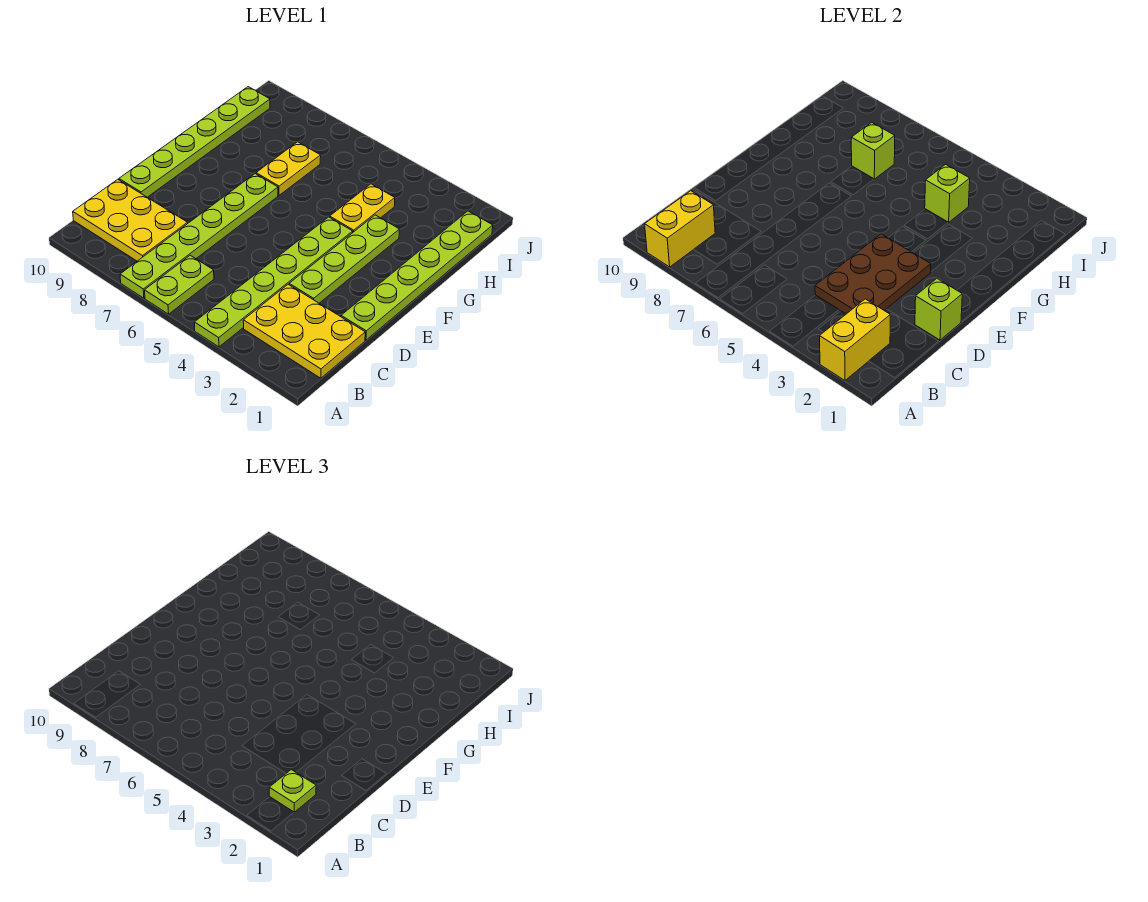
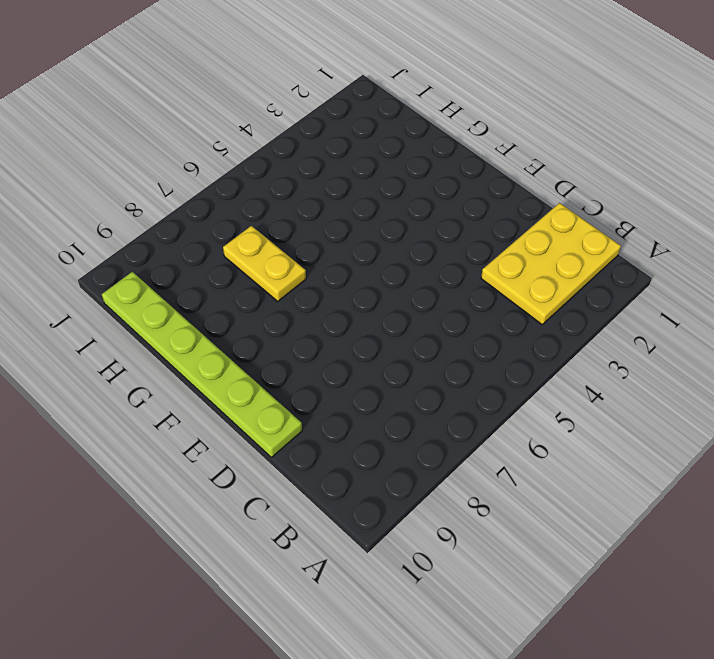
none -> lime plate A4:F4 level 1
none -> lime plate A6:B6 level 1
none -> lime plate A7:F7 level 1

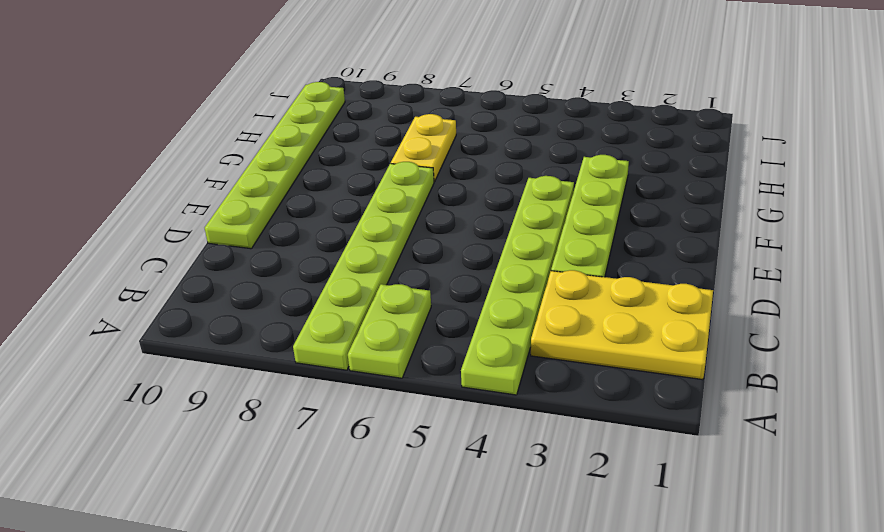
none -> yellow plate B8:C10 level 1
none -> lime plate D1:I1 level 1
none -> yellow plate G4:H4 level 1

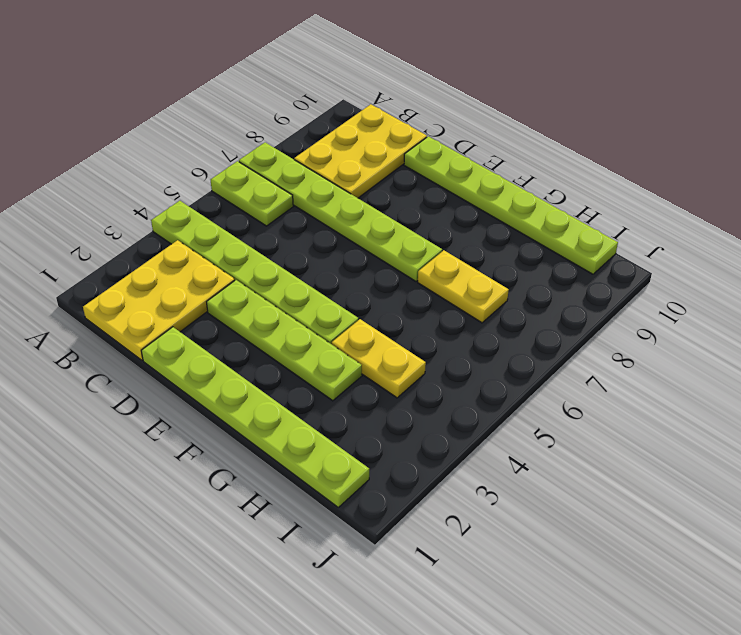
none -> yellow brick A2:B2 level 2
none -> yellow brick A9:B9 level 2
none -> brown plate C3:E4 level 2

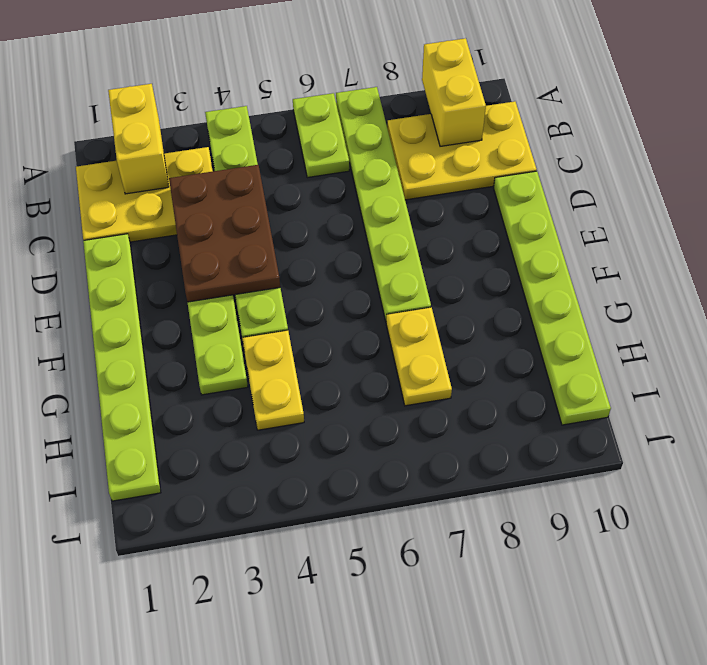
none -> lime brick D1 level 2
none -> lime brick H4 level 2
none -> lime brick H7 level 2

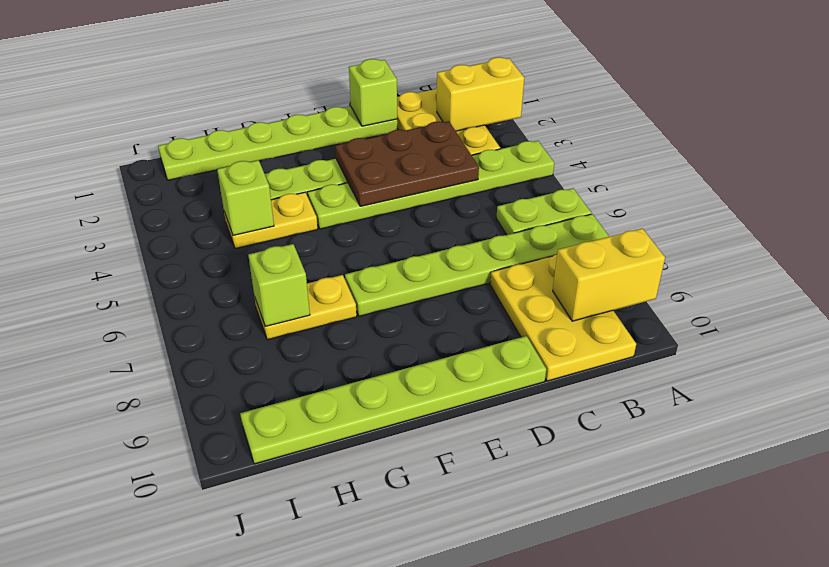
none -> lime plate B2 level 3

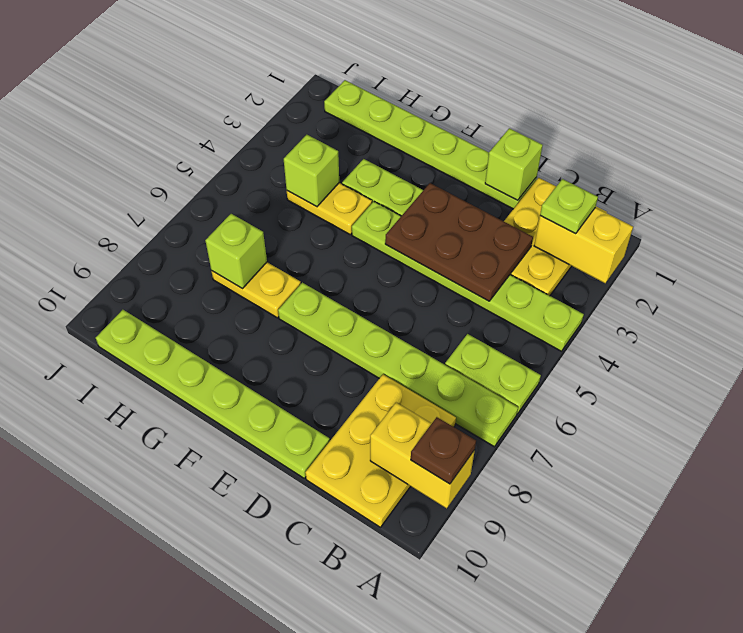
brown plate A9 level 3 -> none

